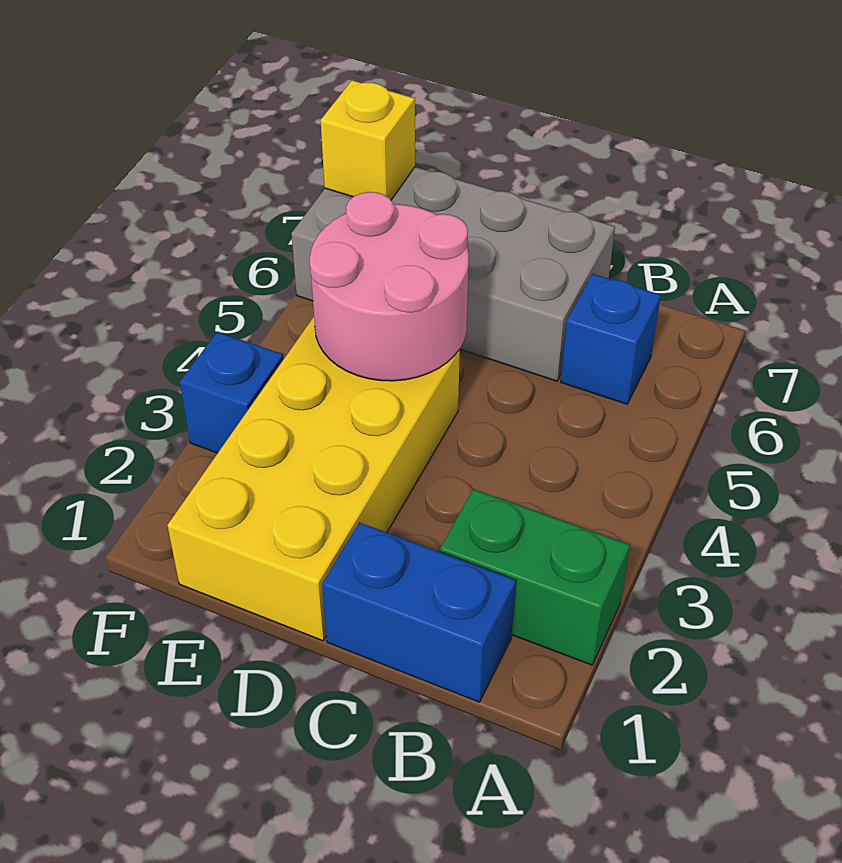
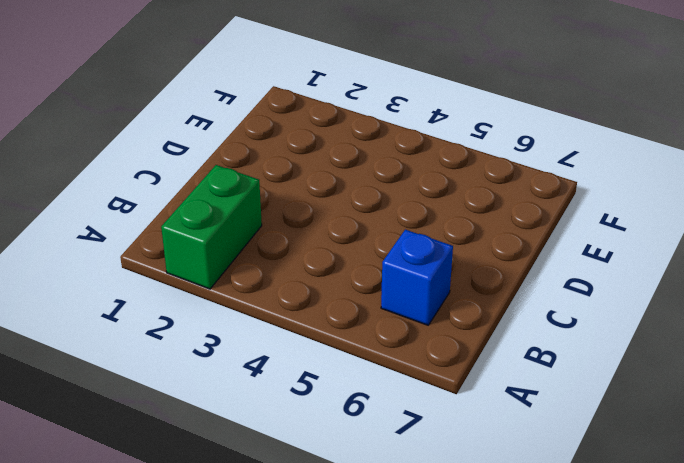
none -> blue brick B1:C1 level 1
none -> grey brick C6:F7 level 1

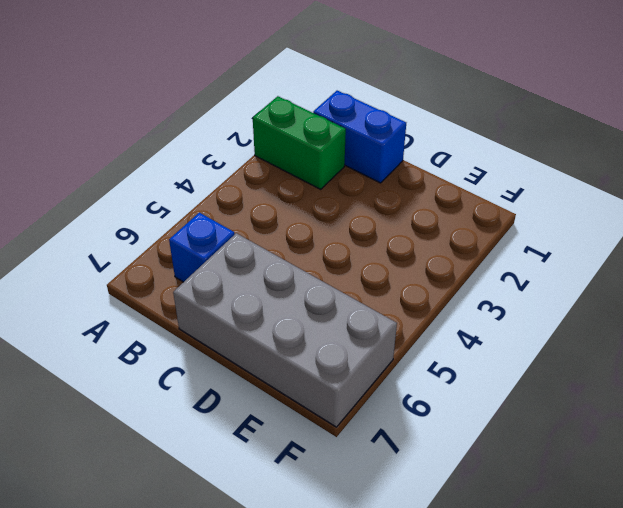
none -> yellow brick D1:E4 level 1
none -> blue brick F3 level 1

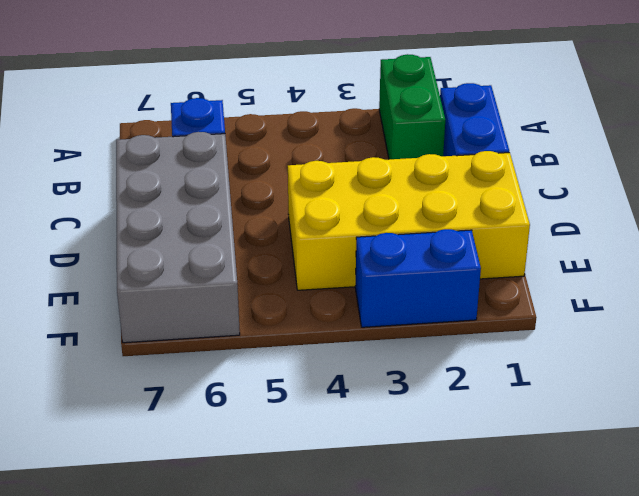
blue brick F2:F3 level 1 -> blue brick F3 level 1
none -> pink round brick D4:E5 level 2
none -> yellow brick F7 level 2

